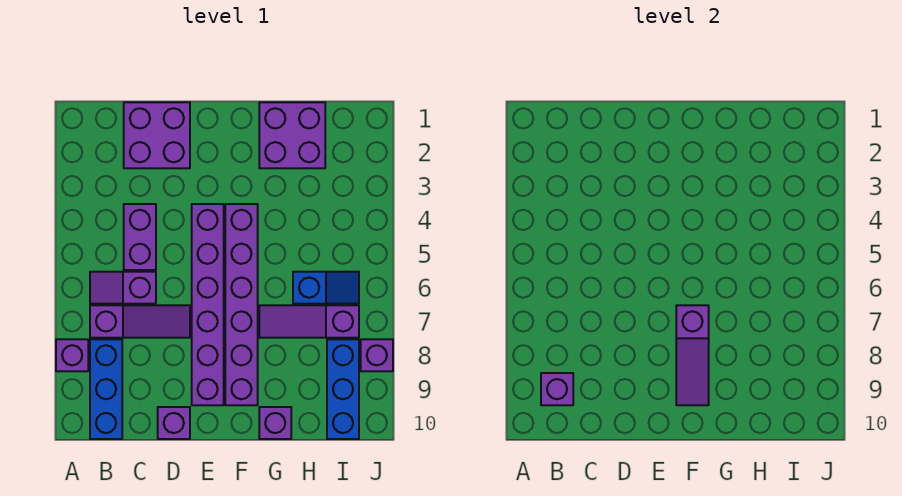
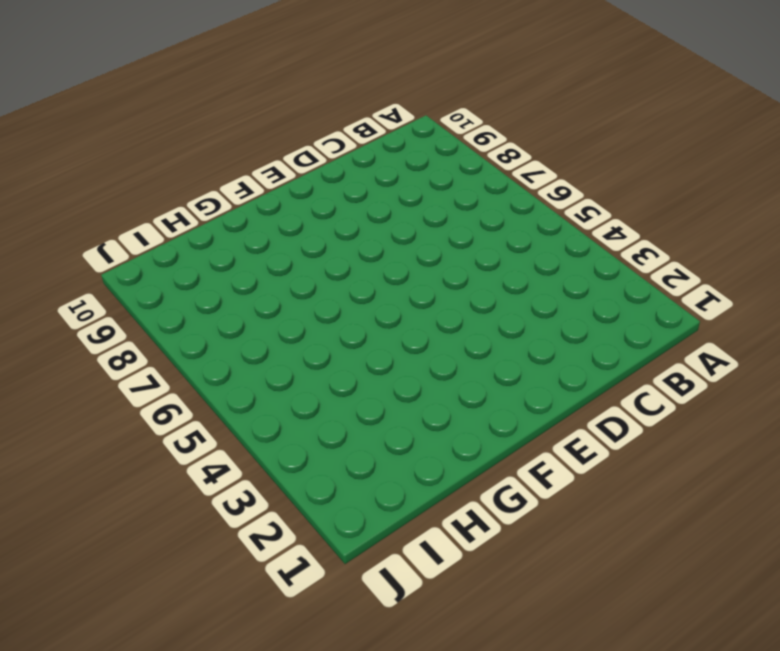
none -> purple brick A8 level 1
none -> purple slope B6:C6 level 1 top C
none -> purple slope B7:D7 level 1 top B

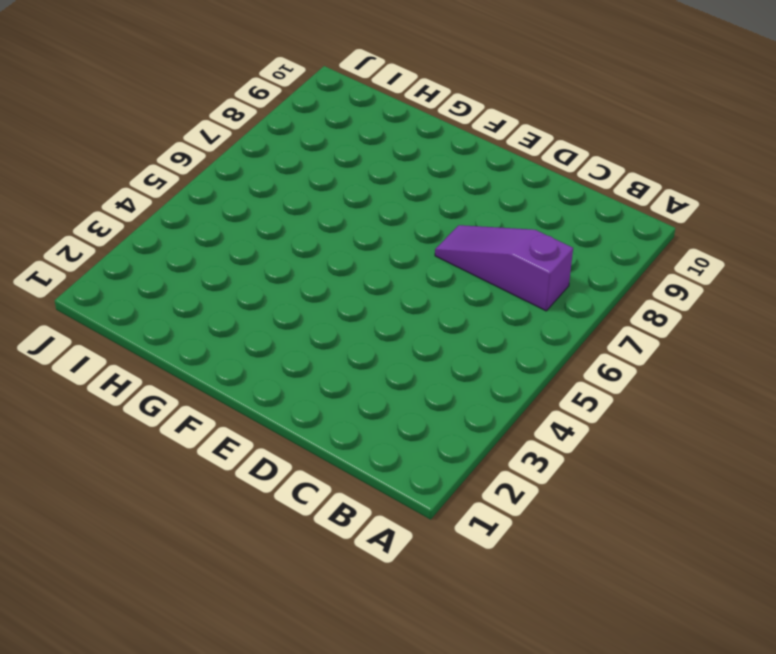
none -> purple brick A8 level 1
none -> purple slope B6:C6 level 1 top C
none -> blue brick B8:B10 level 1

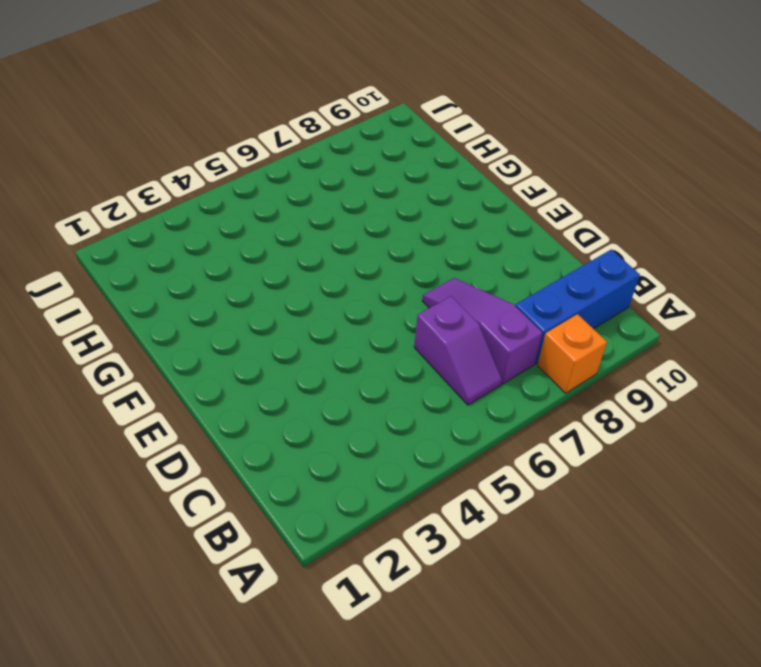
orange brick A8 level 1 -> purple brick A8 level 1
none -> purple brick C1:D2 level 1
none -> purple brick C4:C5 level 1
none -> purple brick D10 level 1

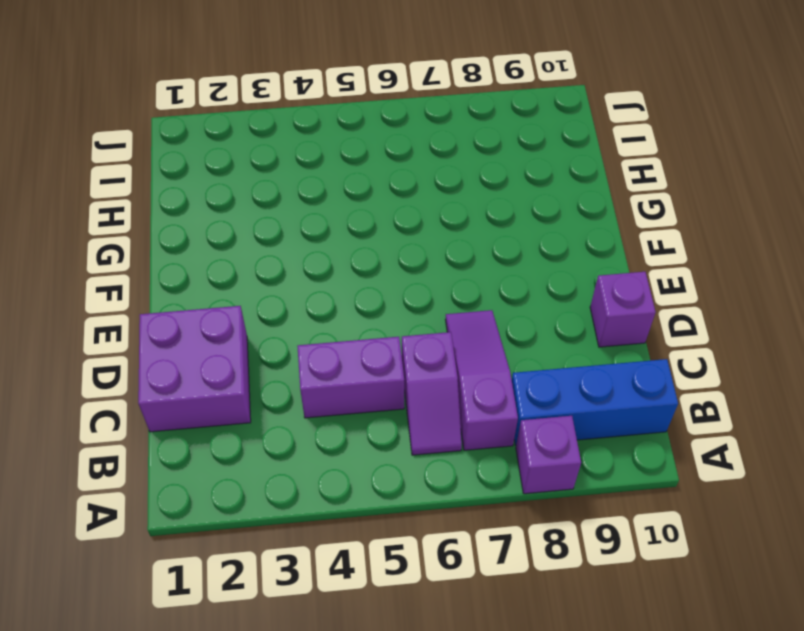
none -> purple brick E4:E9 level 1
none -> purple brick F4:F9 level 1
none -> purple brick G1:H2 level 1

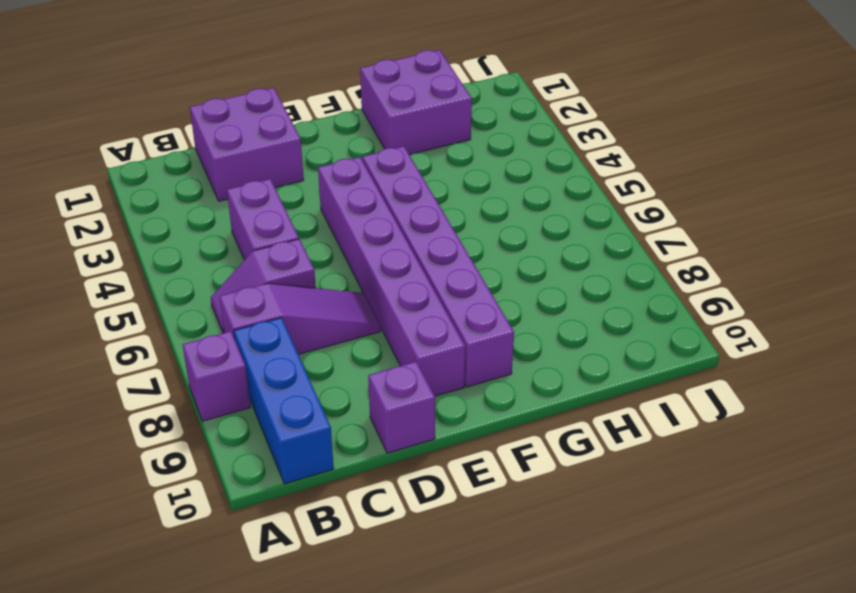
none -> purple slope G7:I7 level 1 top I
none -> purple brick G10 level 1
none -> blue slope H6:I6 level 1 top H

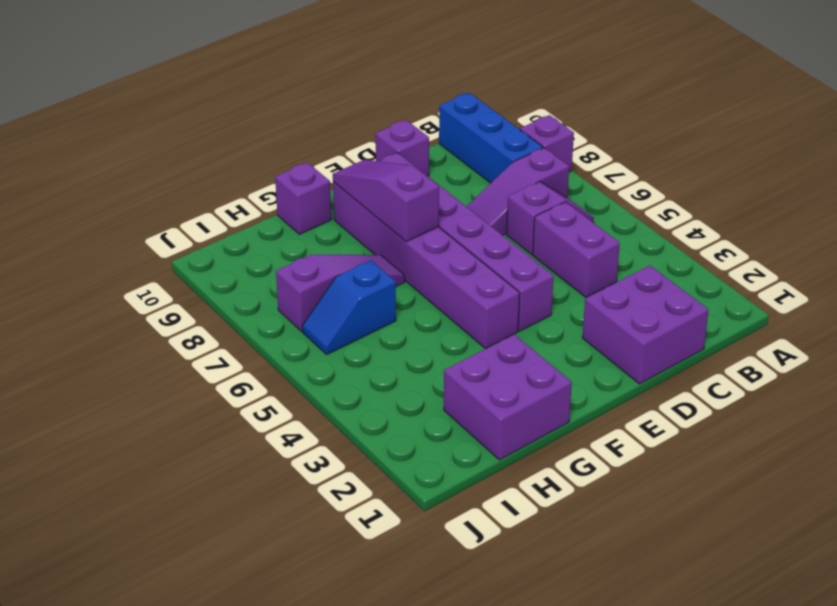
none -> blue brick I8:I10 level 1
none -> purple brick J8 level 1
none -> purple brick B9 level 2

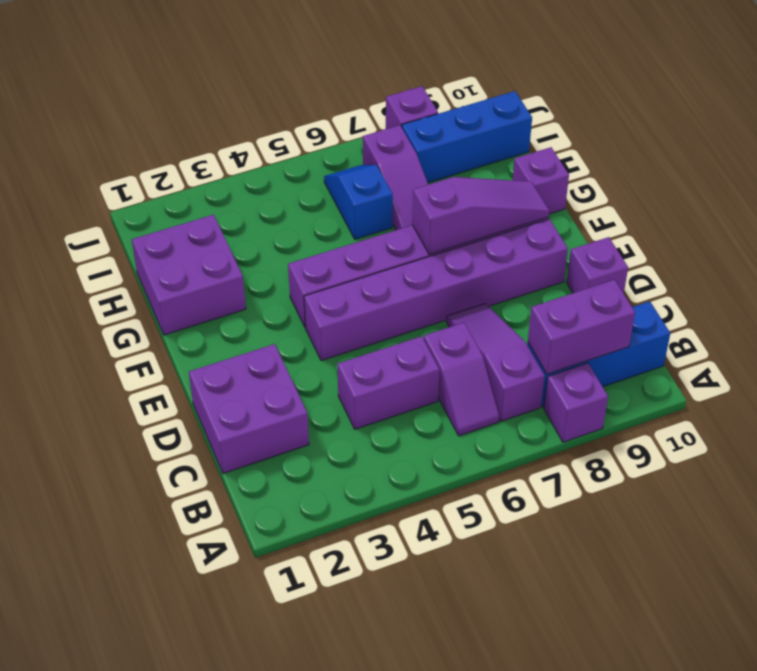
purple brick B8:B9 level 2 -> purple brick B9 level 2

